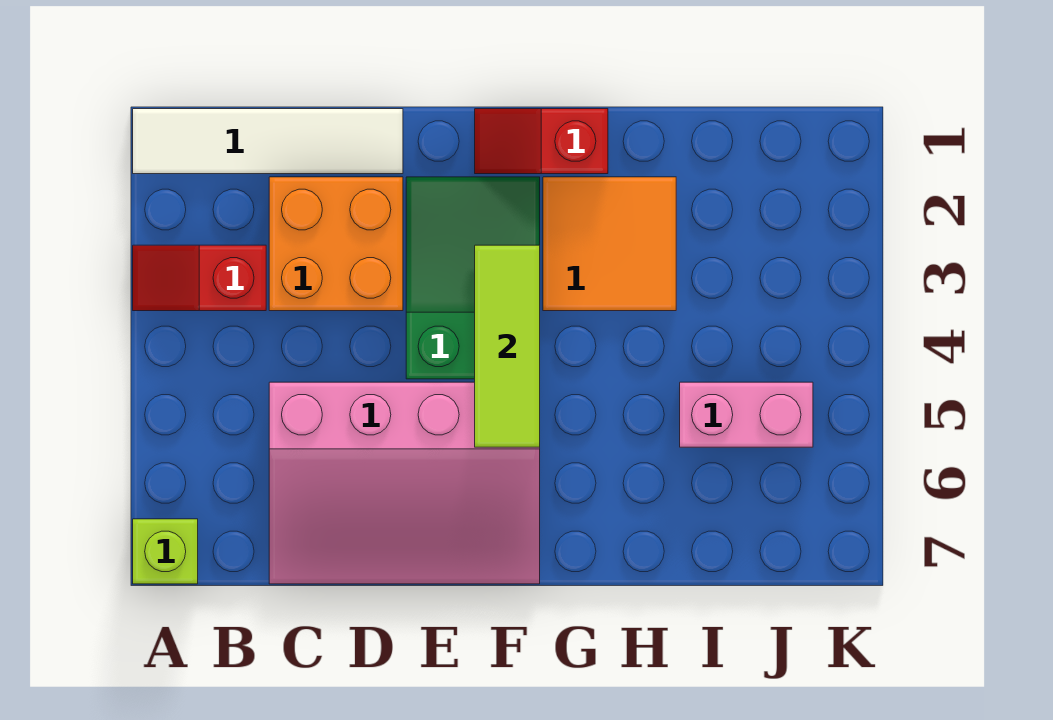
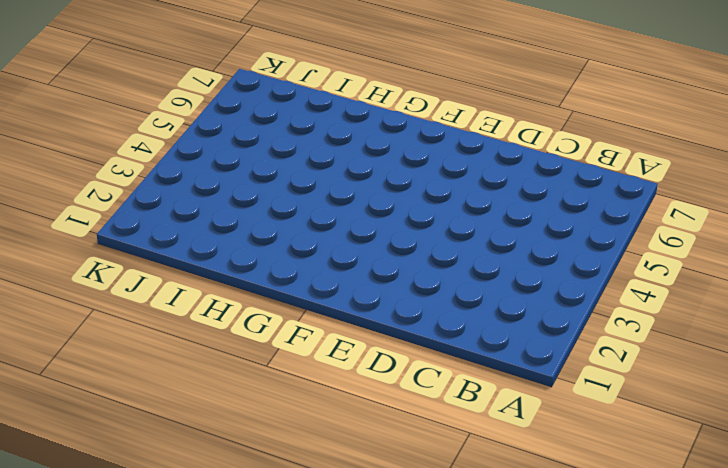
none -> white tile A1:D1 level 1
none -> red slope A3:B3 level 1 top B

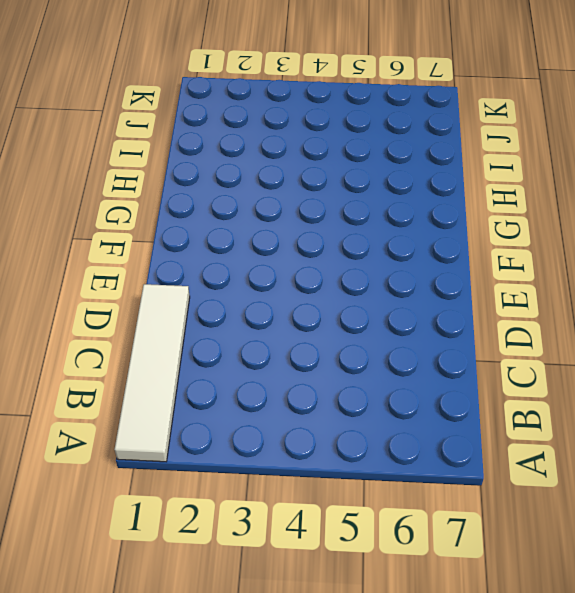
none -> red slope A3:B3 level 1 top B
none -> lime brick A7 level 1

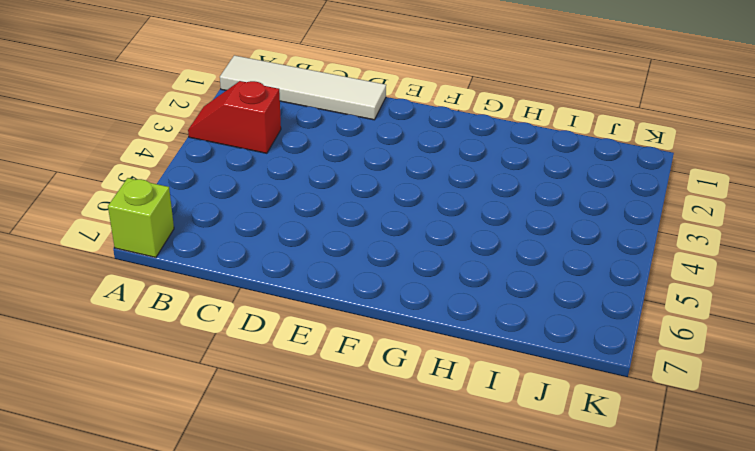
none -> orange brick C2:D3 level 1
none -> pink slope C5:F7 level 1 top 5

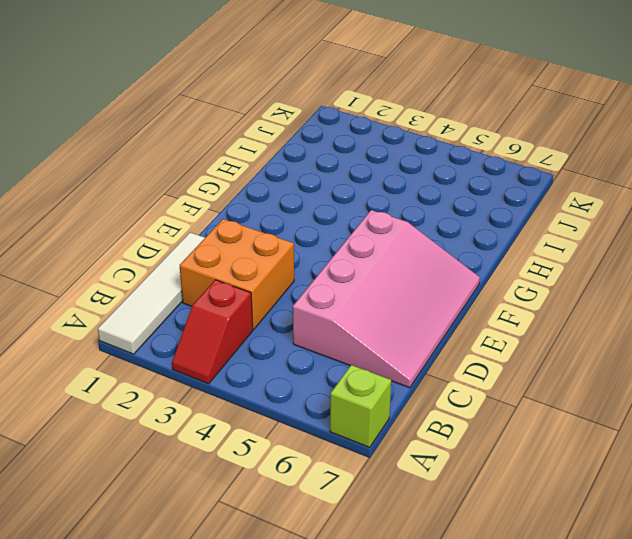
none -> green slope E2:F4 level 1 top 4
none -> red slope F1:G1 level 1 top G

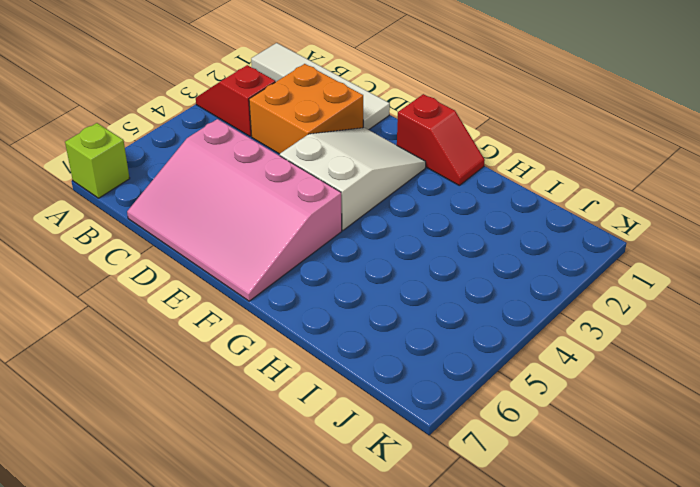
white slope E2:F4 level 1 top 4 -> green slope E2:F4 level 1 top 4
red slope F1:G1 level 1 top F -> red slope F1:G1 level 1 top G
none -> orange tile G2:H3 level 1
none -> pink brick I5:J5 level 1

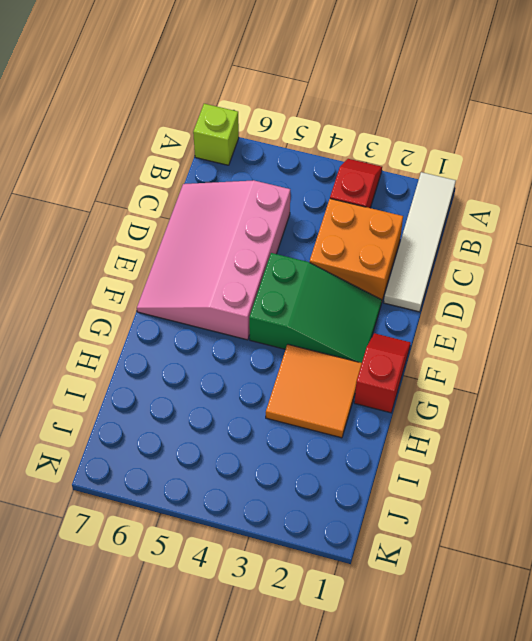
none -> pink brick I5:J5 level 1
none -> lime tile F3:F5 level 2

